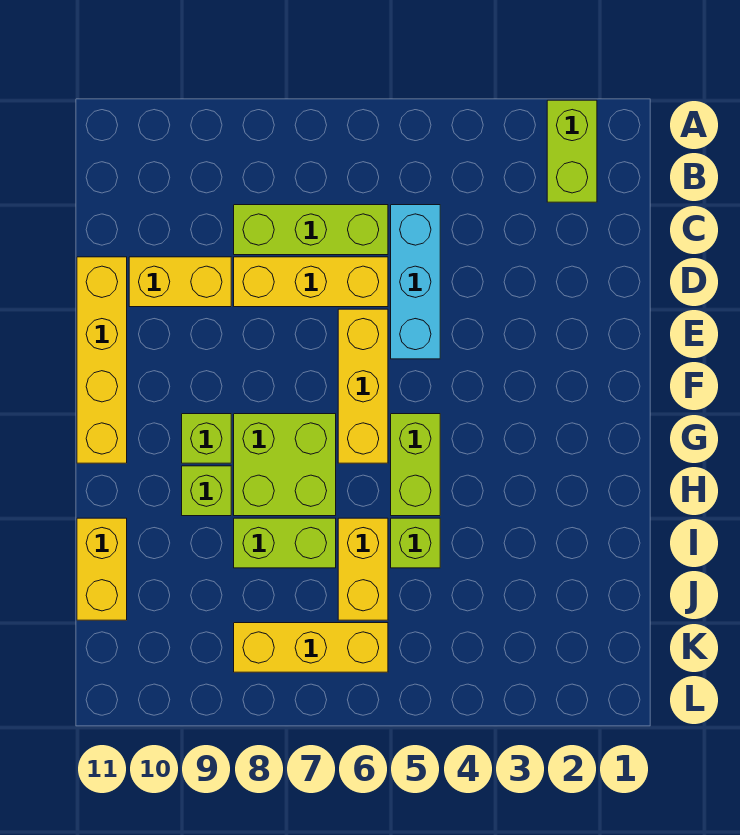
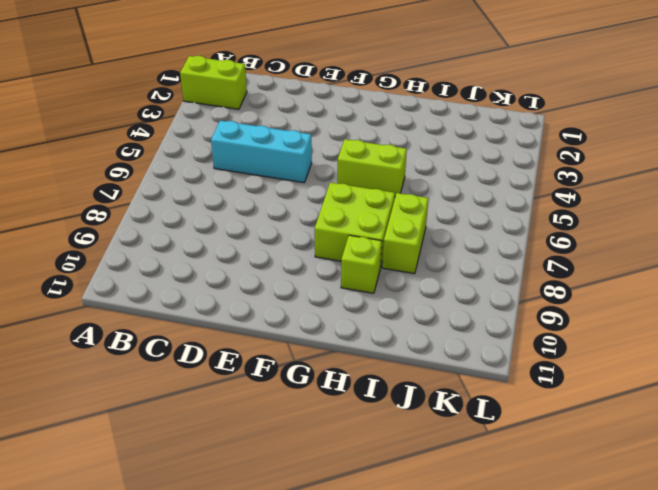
none -> lime brick C6:C8 level 1
none -> yellow brick D6:D8 level 1
none -> yellow brick D9:D10 level 1

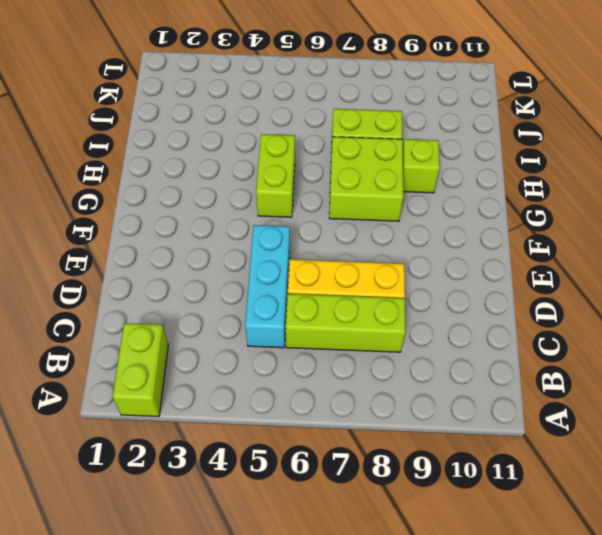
none -> yellow brick D9:D10 level 1
none -> yellow brick D11:G11 level 1
none -> yellow brick E6:G6 level 1

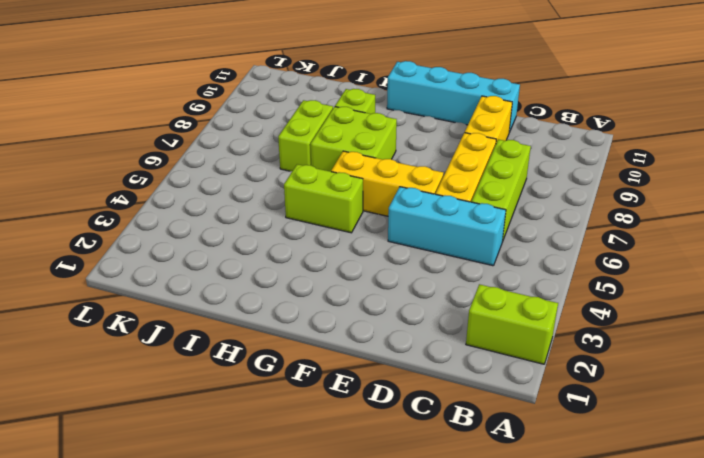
cyan brick D11:G11 level 1 -> yellow brick D11:G11 level 1
none -> lime brick G9 level 1
none -> lime brick I5 level 1
none -> yellow brick I6:J6 level 1

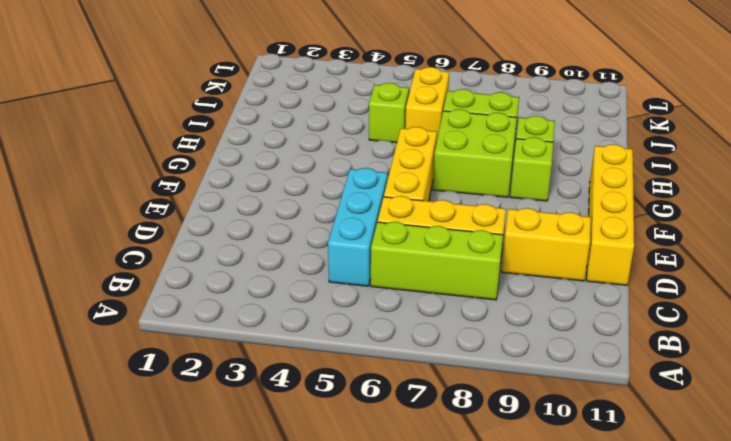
none -> lime brick A2:B2 level 1
none -> lime brick G5:H5 level 1
none -> yellow brick I11:J11 level 1

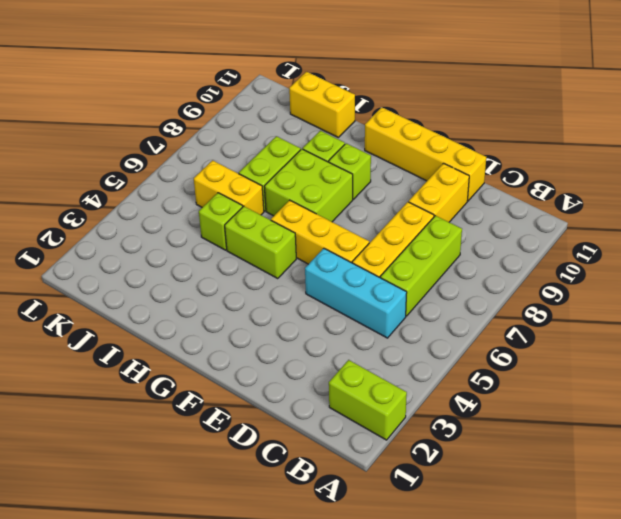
none -> yellow brick K6:K8 level 1

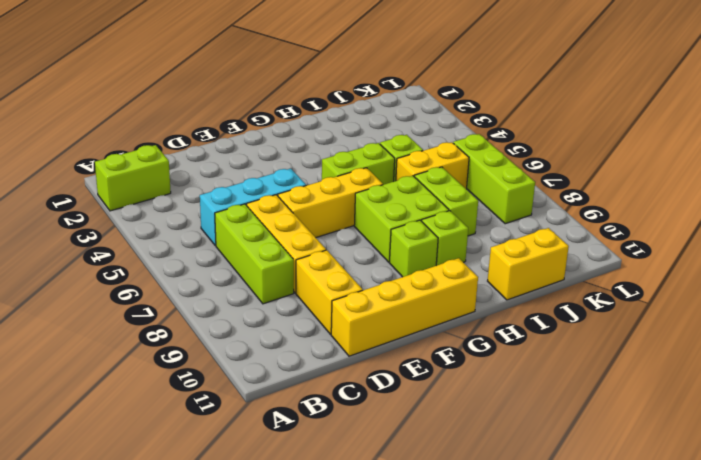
lime brick K6:K8 level 1 -> yellow brick K6:K8 level 1

